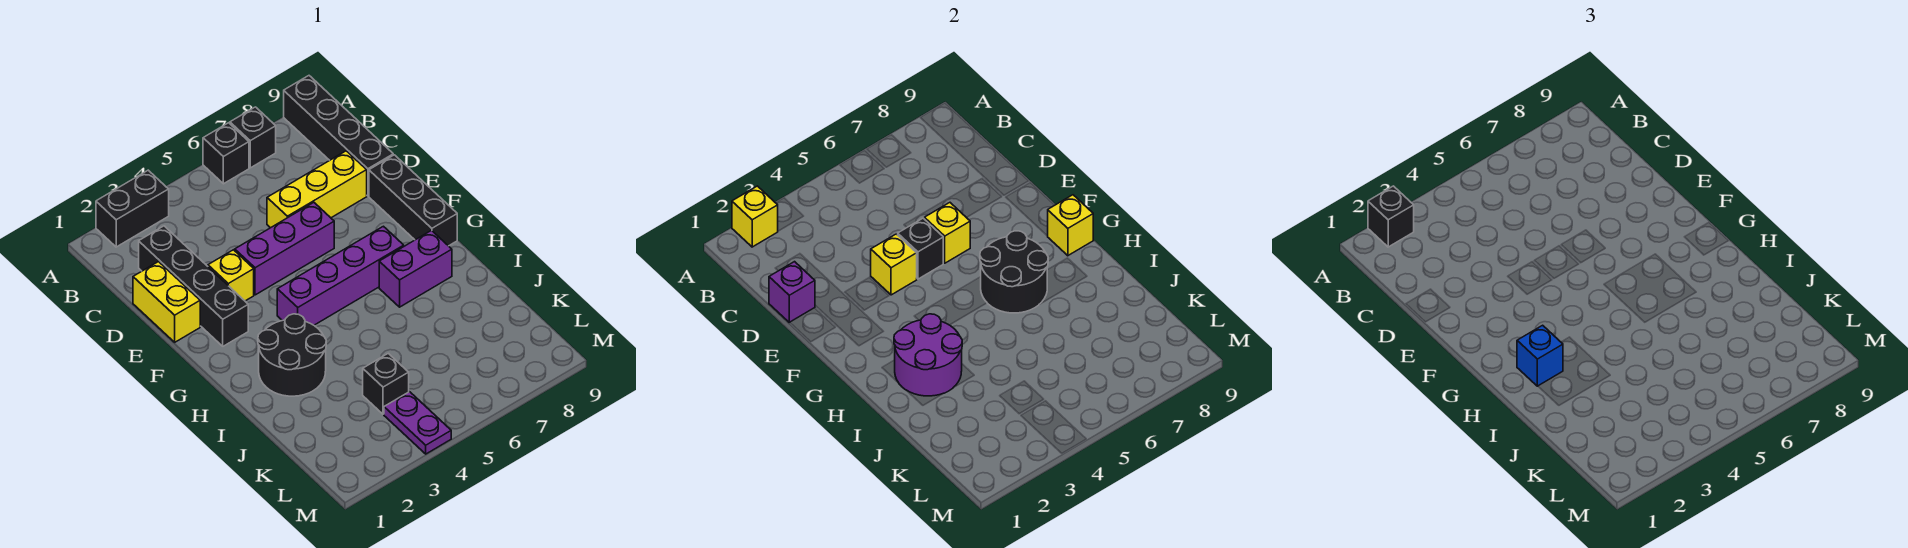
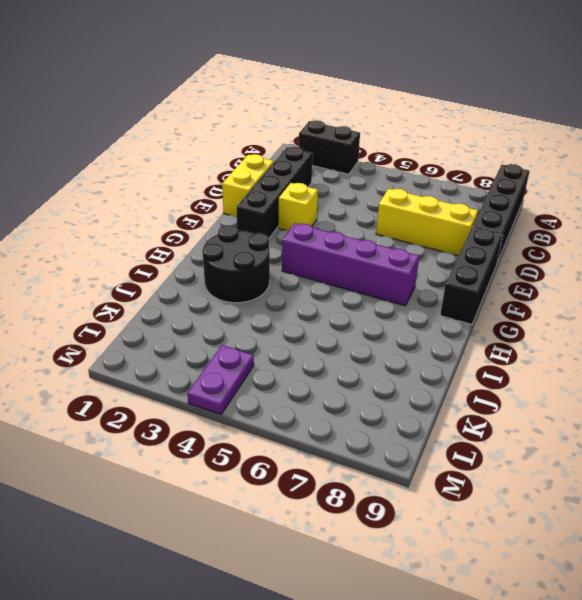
none -> black brick A6 level 1
none -> black brick A7 level 1
none -> purple brick E4:E6 level 1

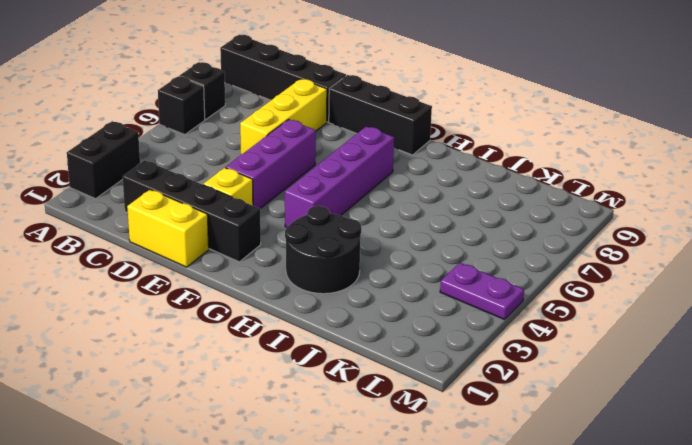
none -> purple brick H7:H8 level 1
none -> black brick K4 level 1
none -> yellow brick A2 level 2

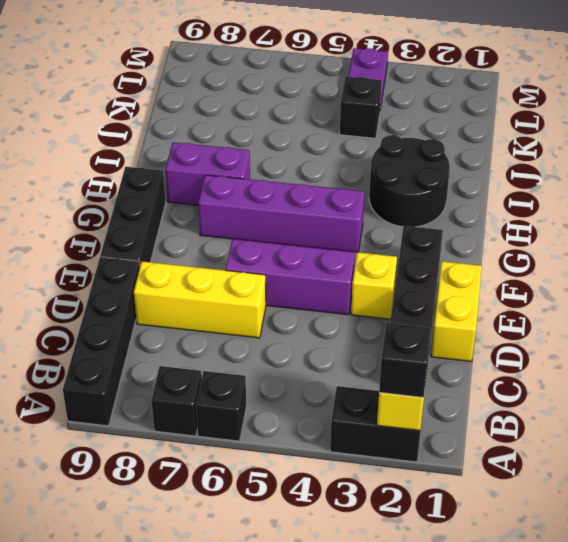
none -> purple brick D1 level 2
none -> yellow brick E4 level 2
none -> black brick E5 level 2

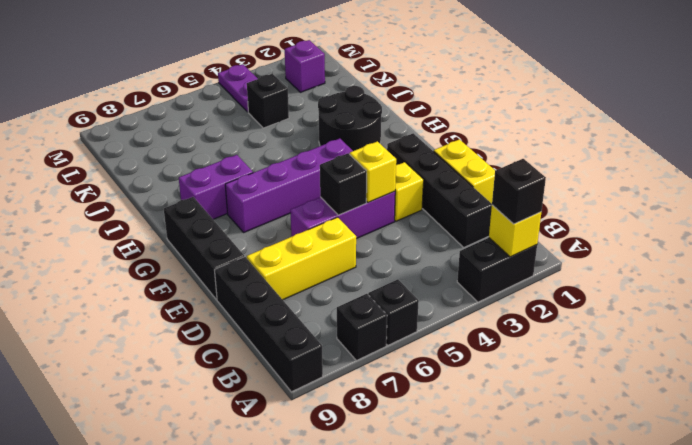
purple brick L2 level 1 -> purple brick D1 level 2
none -> yellow brick E6 level 2
none -> black round brick G6:H7 level 2
none -> yellow brick G9 level 2

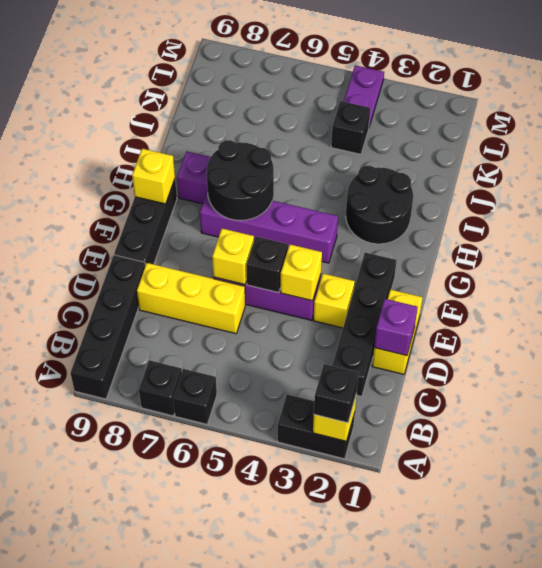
none -> purple round brick H2:I3 level 2
none -> blue brick H2 level 3

